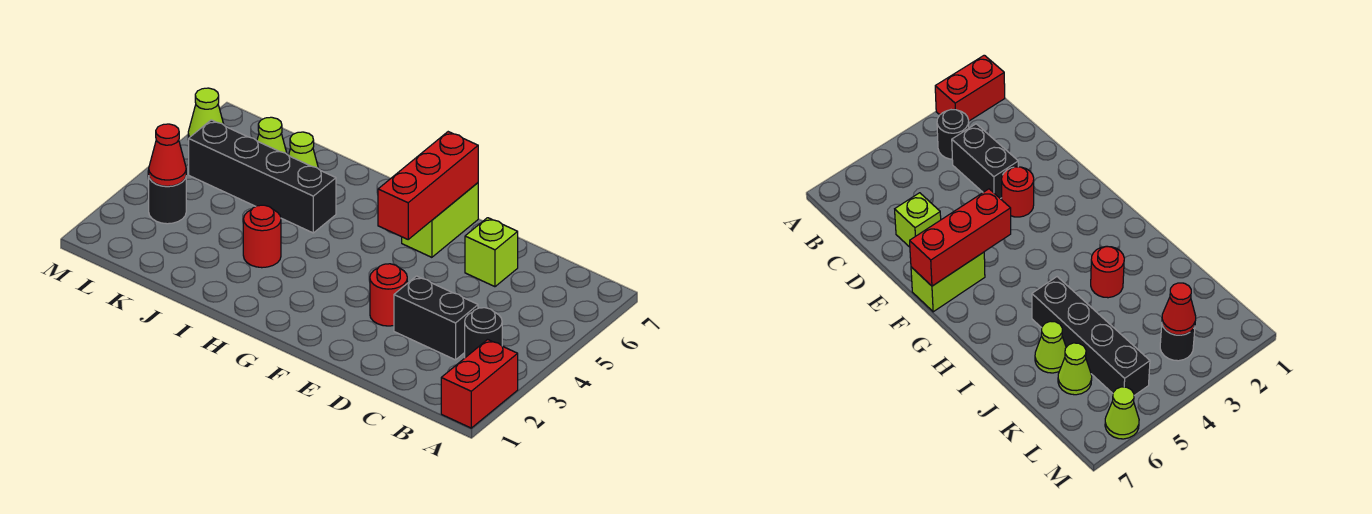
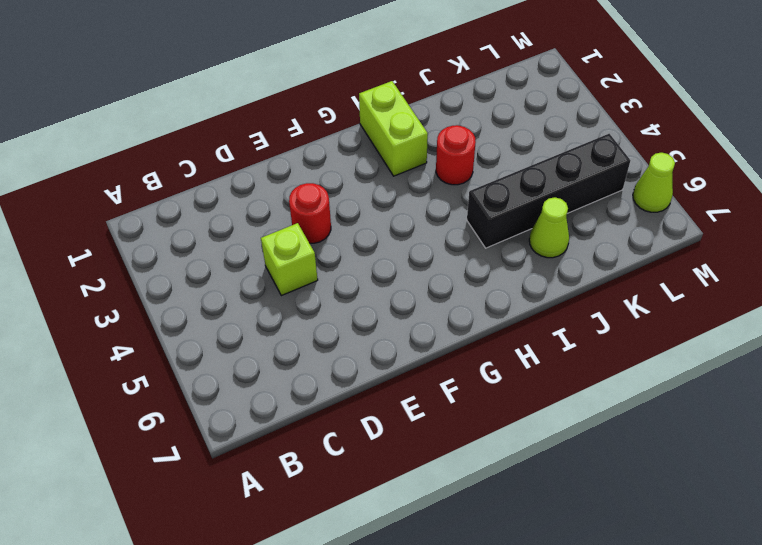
lime brick D4 level 1 -> lime brick D6 level 1
lime brick H1:H2 level 1 -> lime brick F6:F7 level 1
none -> red brick A1:A2 level 1
none -> black round brick B3 level 1
none -> black brick C3:D3 level 1

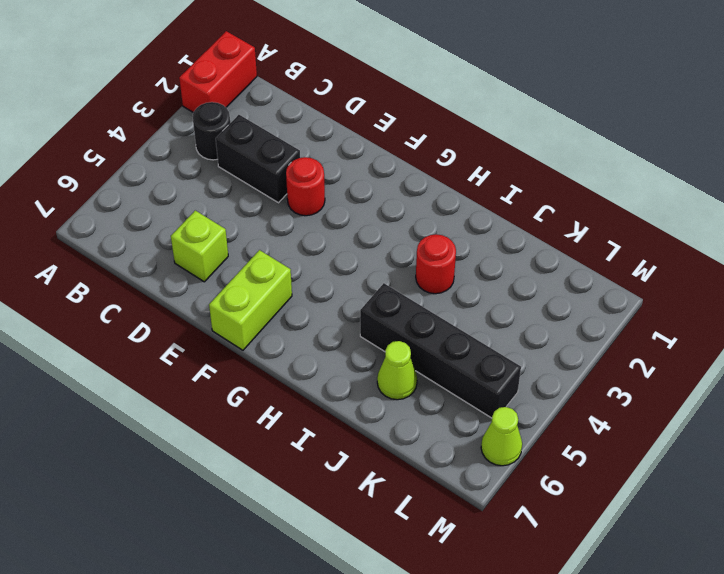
none -> lime cone K6 level 1
none -> black round brick L3 level 1
none -> red brick F5:F7 level 2

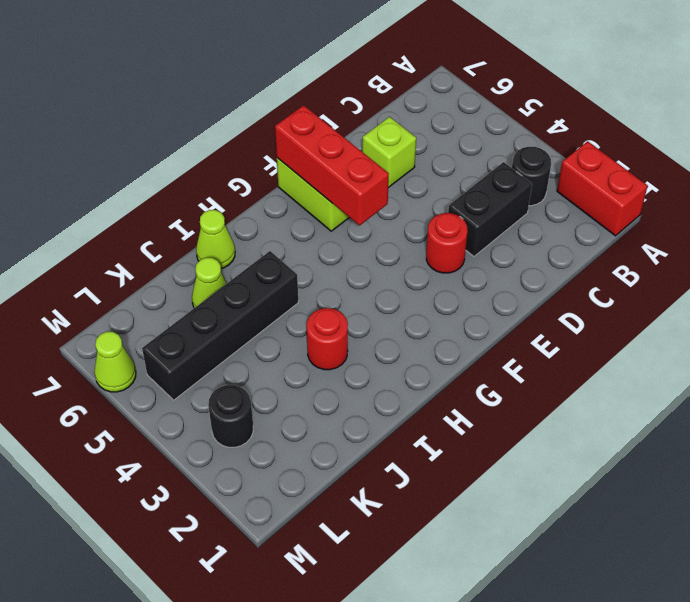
lime cone I7 level 1 -> lime cone K6 level 1
none -> red cone L3 level 2

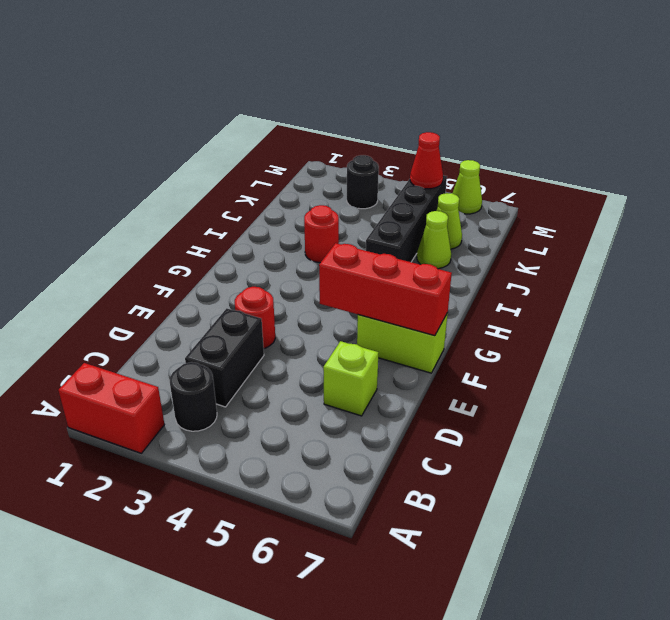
red cone L5 level 2 -> red cone L3 level 2

